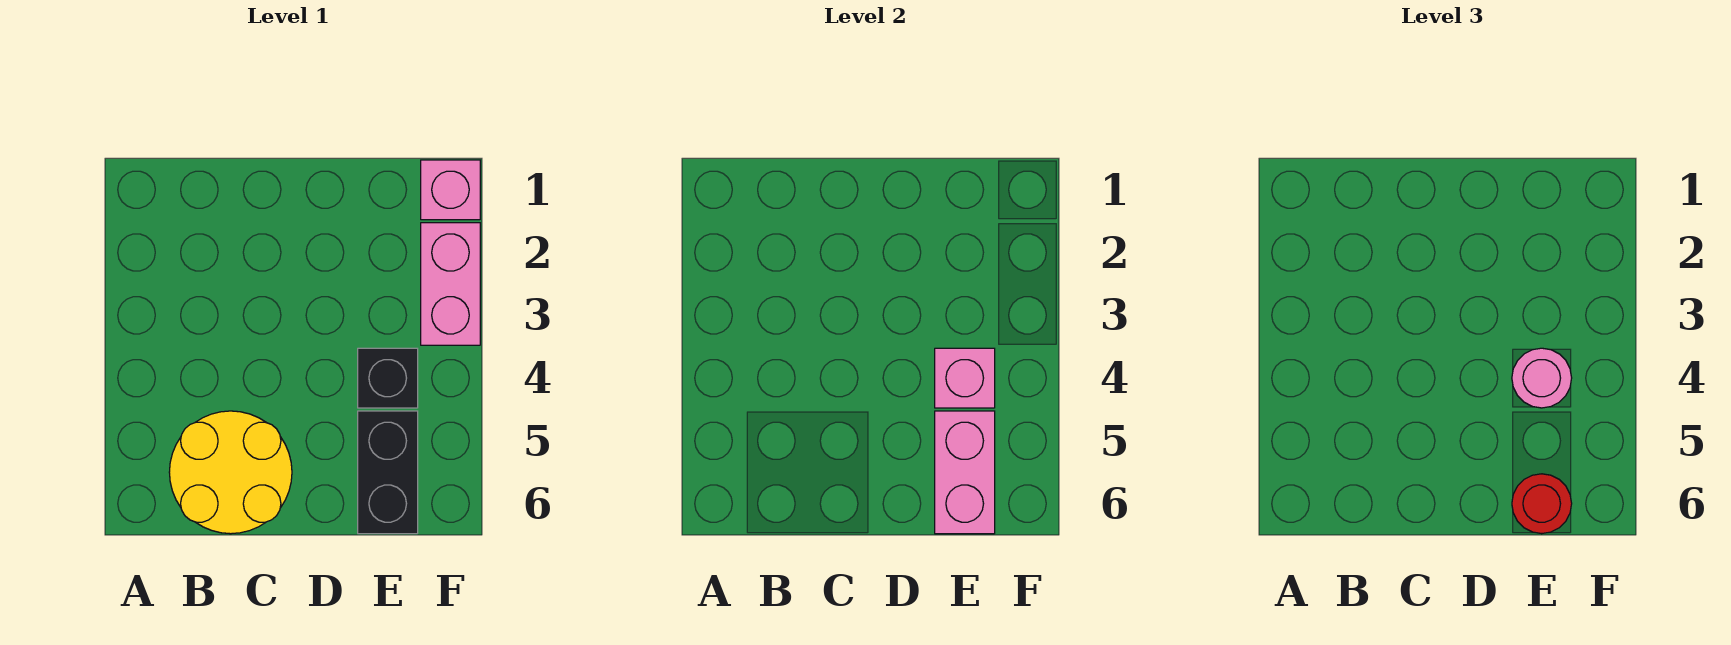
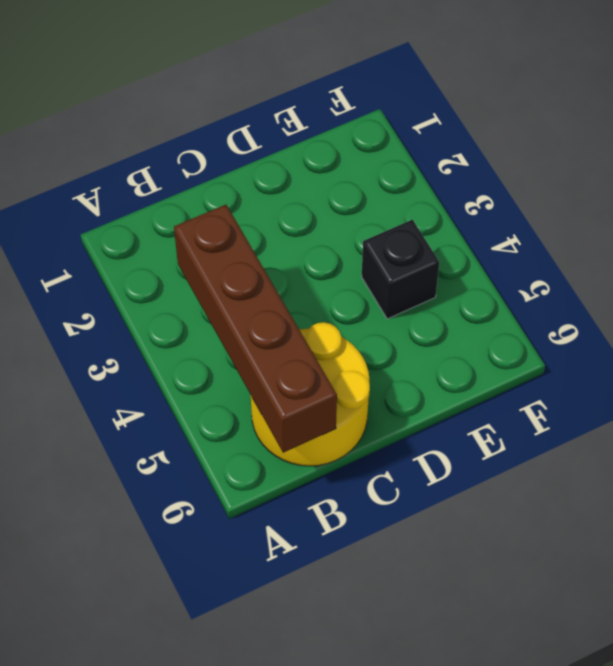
brown brick B3:B6 level 2 -> none
none -> black brick E5:E6 level 1
none -> pink brick F1 level 1

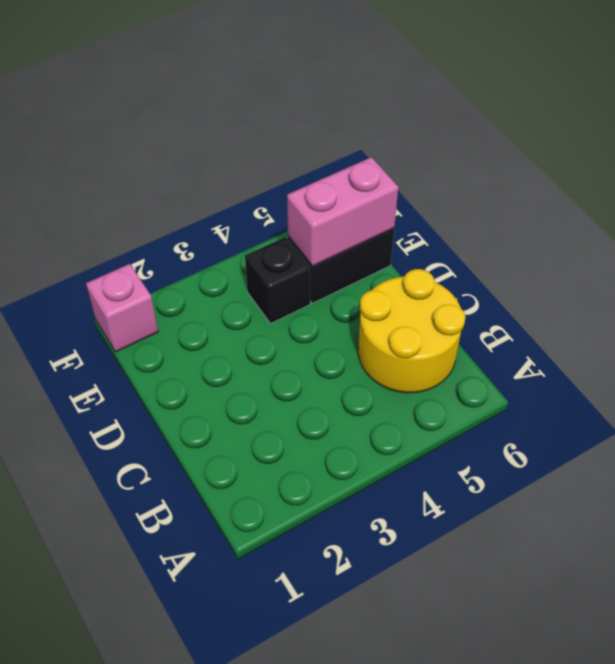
none -> pink brick F2:F3 level 1
none -> pink brick E4 level 2

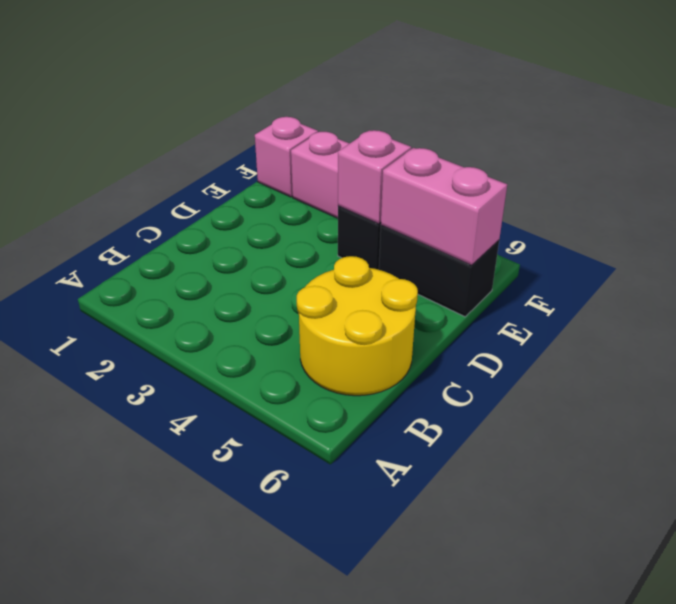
none -> pink round brick E4 level 3
none -> red round brick E6 level 3

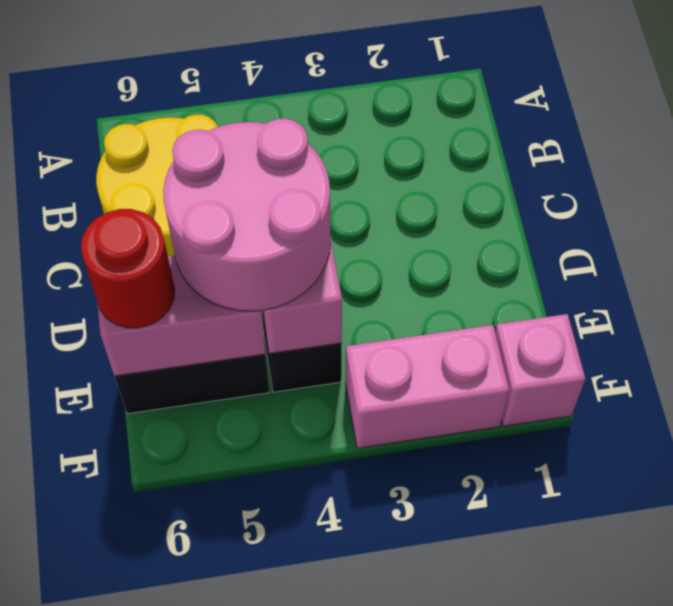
pink round brick D4:E5 level 3 -> pink round brick E4 level 3

